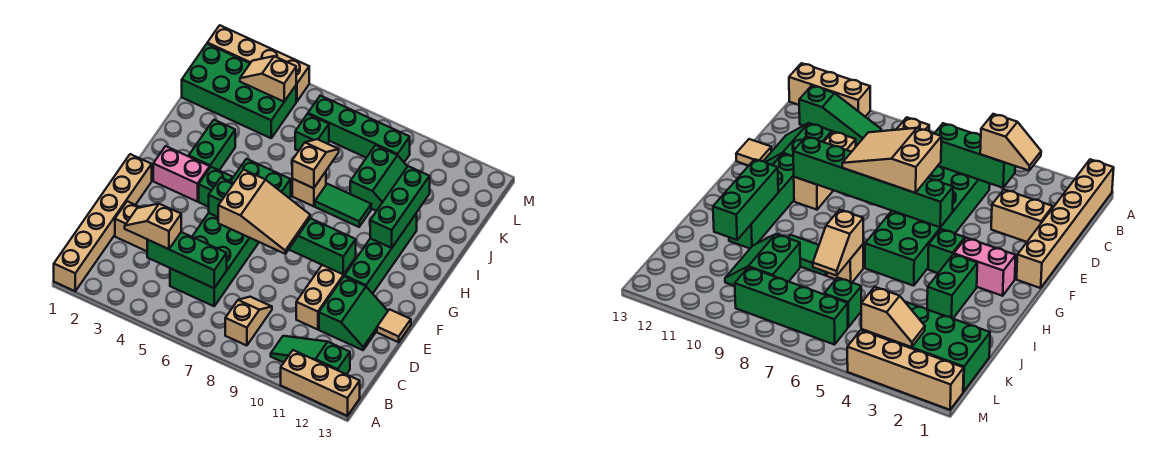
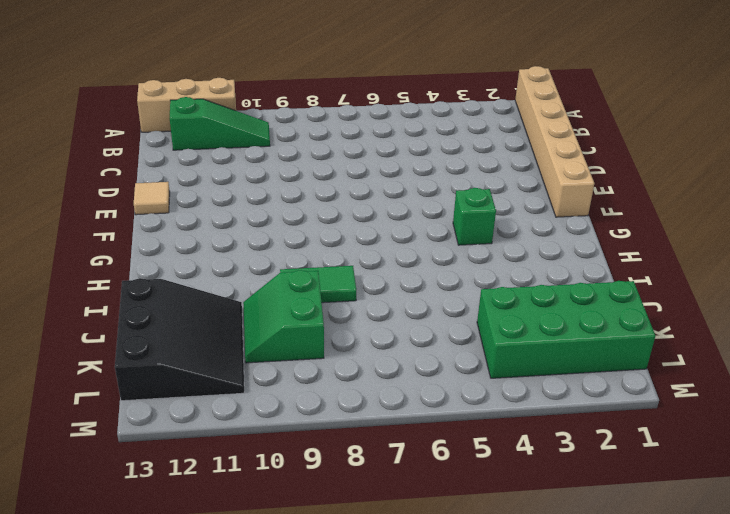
black slope J11:L13 level 1 top 13 -> none
none -> tan slope B8:C8 level 1 top B
none -> green brick C5:H6 level 1
none -> tan brick D2:D3 level 1

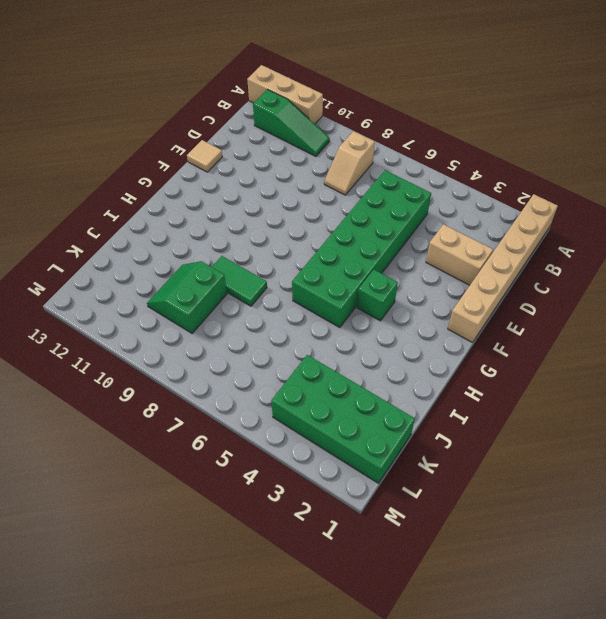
none -> tan brick D10:F10 level 1
none -> green slope D11:E12 level 1 top 11
none -> green brick F11:I11 level 1

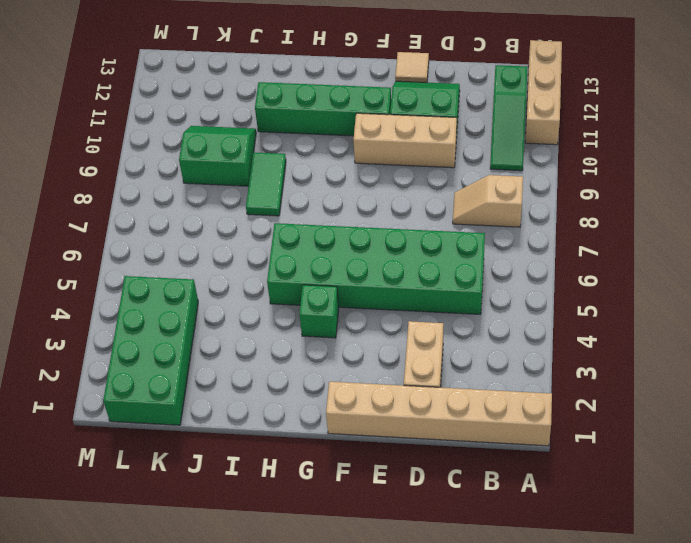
none -> pink brick G2:G3 level 1
none -> green brick H3:I3 level 1
none -> tan brick I7 level 1

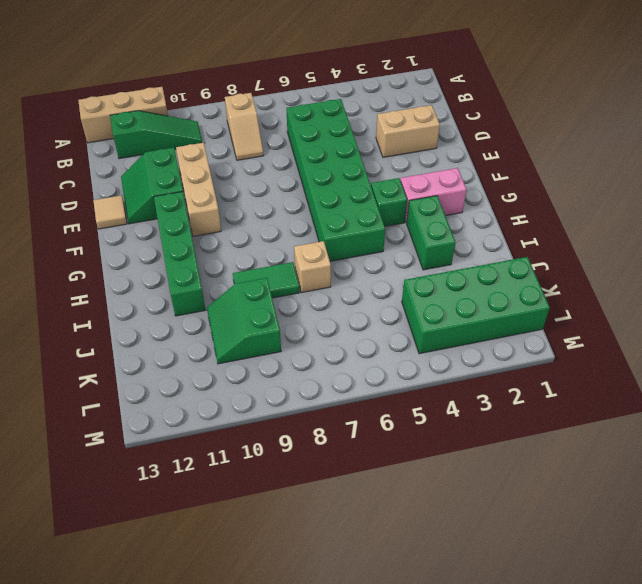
none -> tan brick A1:F1 level 1
none -> green brick K6 level 1
none -> green brick L6:L9 level 1

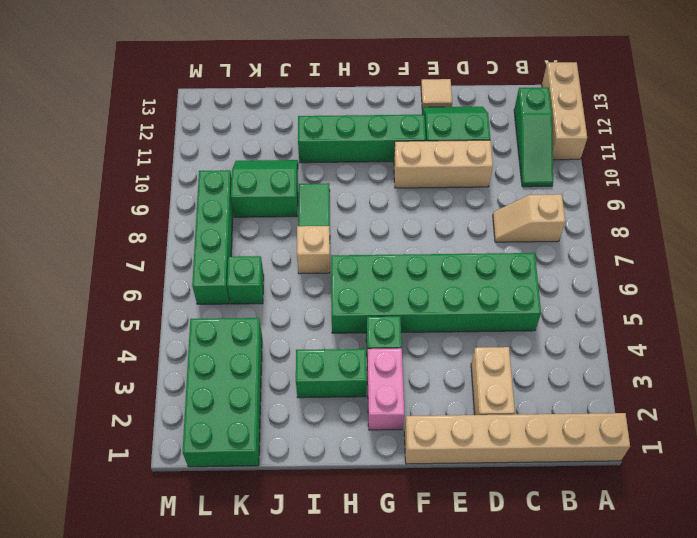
none -> tan brick M1:M4 level 1
none -> green brick C4:C6 level 2
none -> green brick F5:F10 level 2

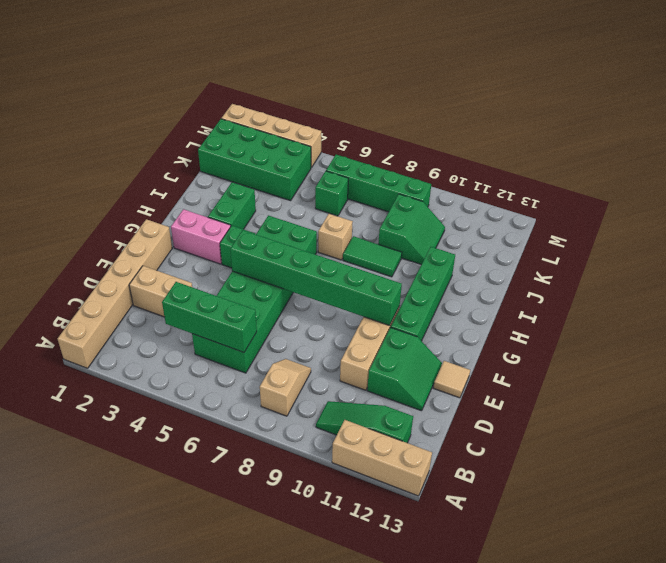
none -> green brick H11:J11 level 2
none -> tan slope I7:J7 level 2 top I
none -> tan slope L3:L4 level 2 top 4

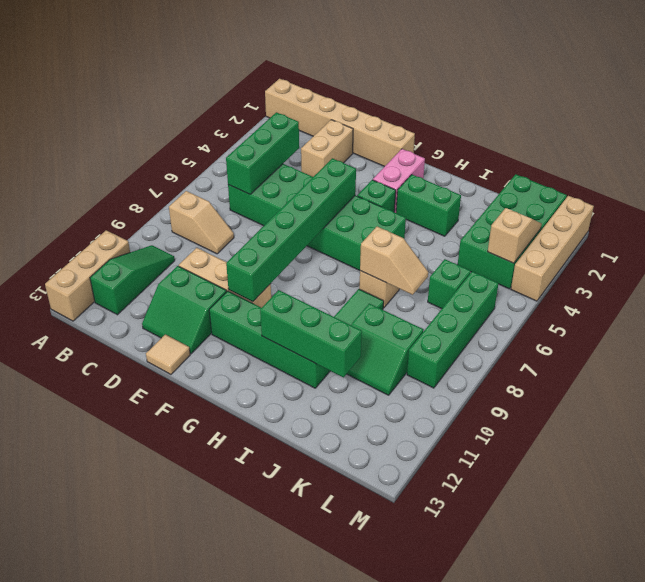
none -> tan slope C3:C4 level 3 top 4
none -> tan slope E6:F8 level 3 top 6

